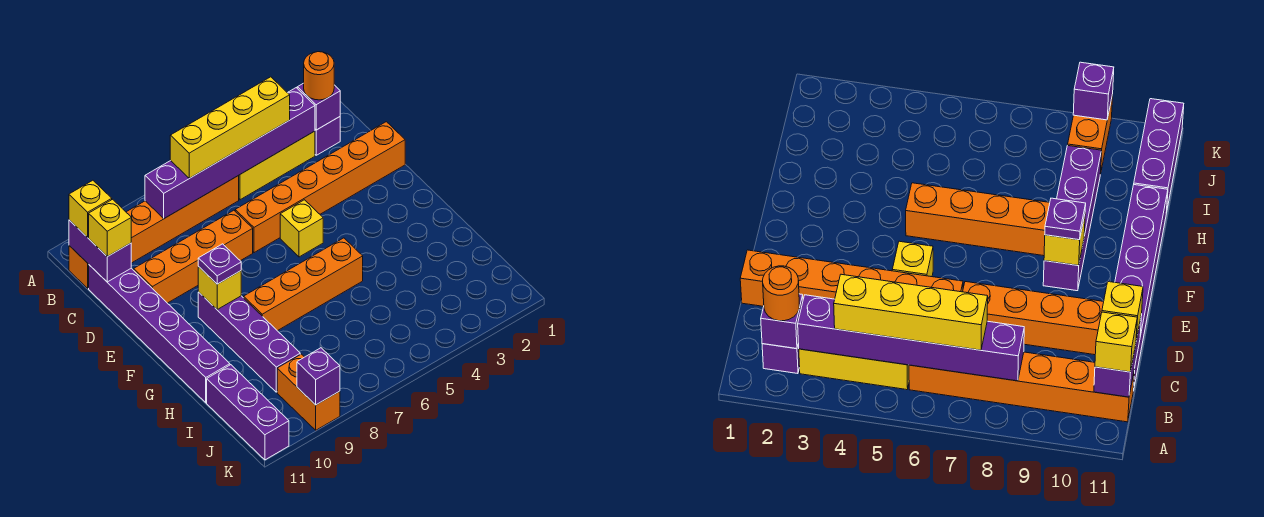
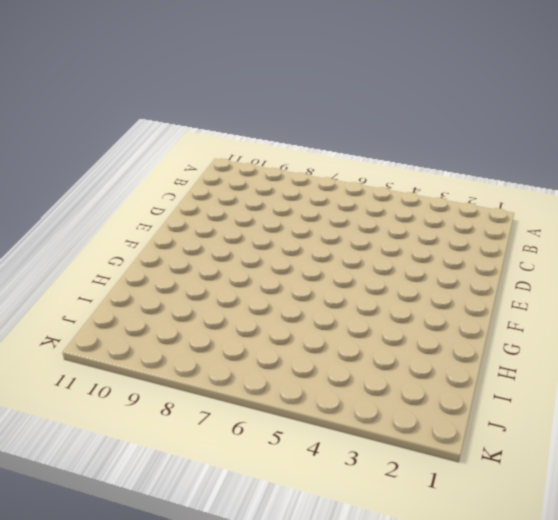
none -> purple brick B2 level 1
none -> yellow brick B3:B5 level 1
none -> orange brick B6:B11 level 1

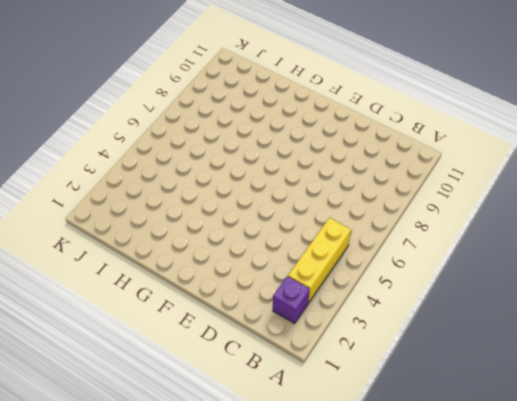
none -> orange brick B6:B11 level 1
none -> purple brick C11:H11 level 1
none -> orange brick D1:D6 level 1

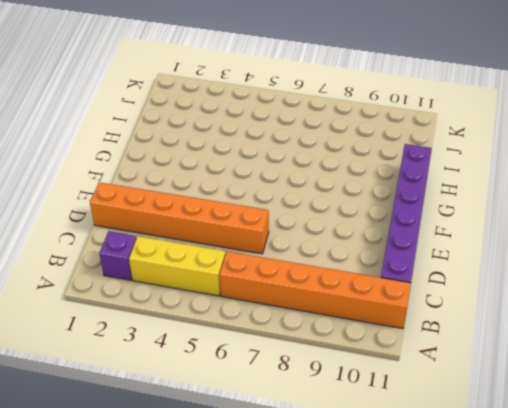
none -> orange brick D7:D10 level 1
none -> yellow brick E5 level 1
none -> purple brick F9:I9 level 1

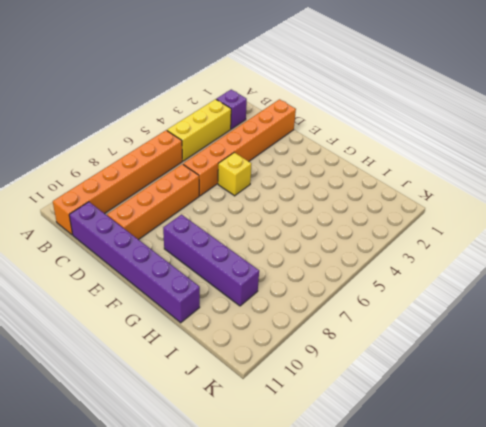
none -> orange brick G5:G8 level 1
none -> purple brick I11:K11 level 1
none -> orange brick J9:K9 level 1

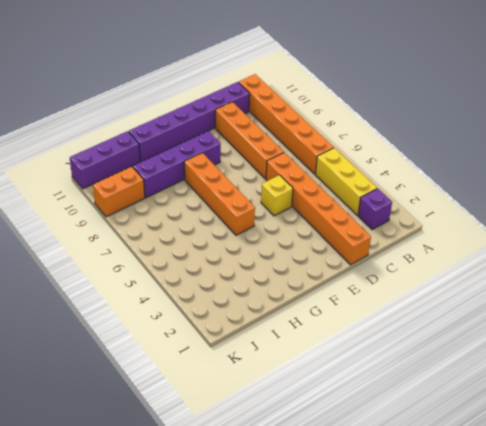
none -> purple brick B2 level 2
none -> purple brick B3:B8 level 2
none -> purple brick B11:C11 level 2

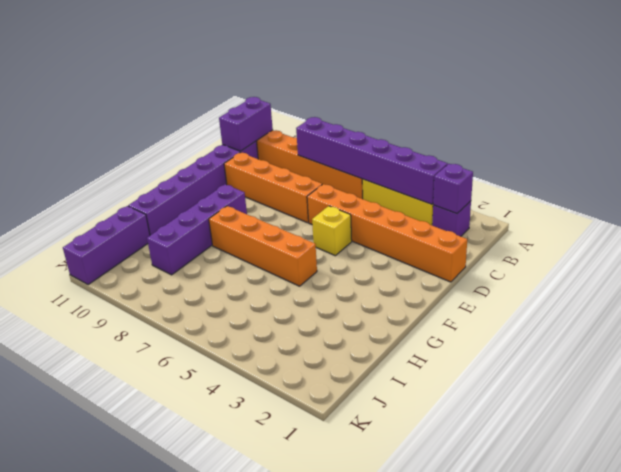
none -> orange brick J9:K9 level 1
none -> yellow brick F9 level 2
none -> purple brick K9 level 2

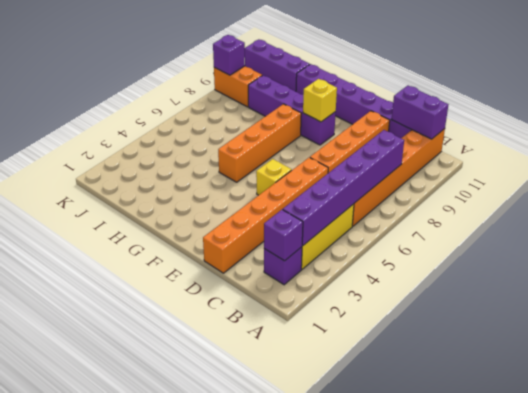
none -> orange round brick B2 level 3
none -> yellow brick B4:B7 level 3
none -> yellow brick B11 level 3

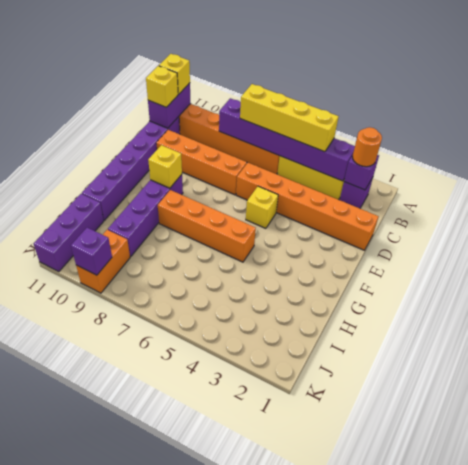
none -> purple plate F9 level 3

